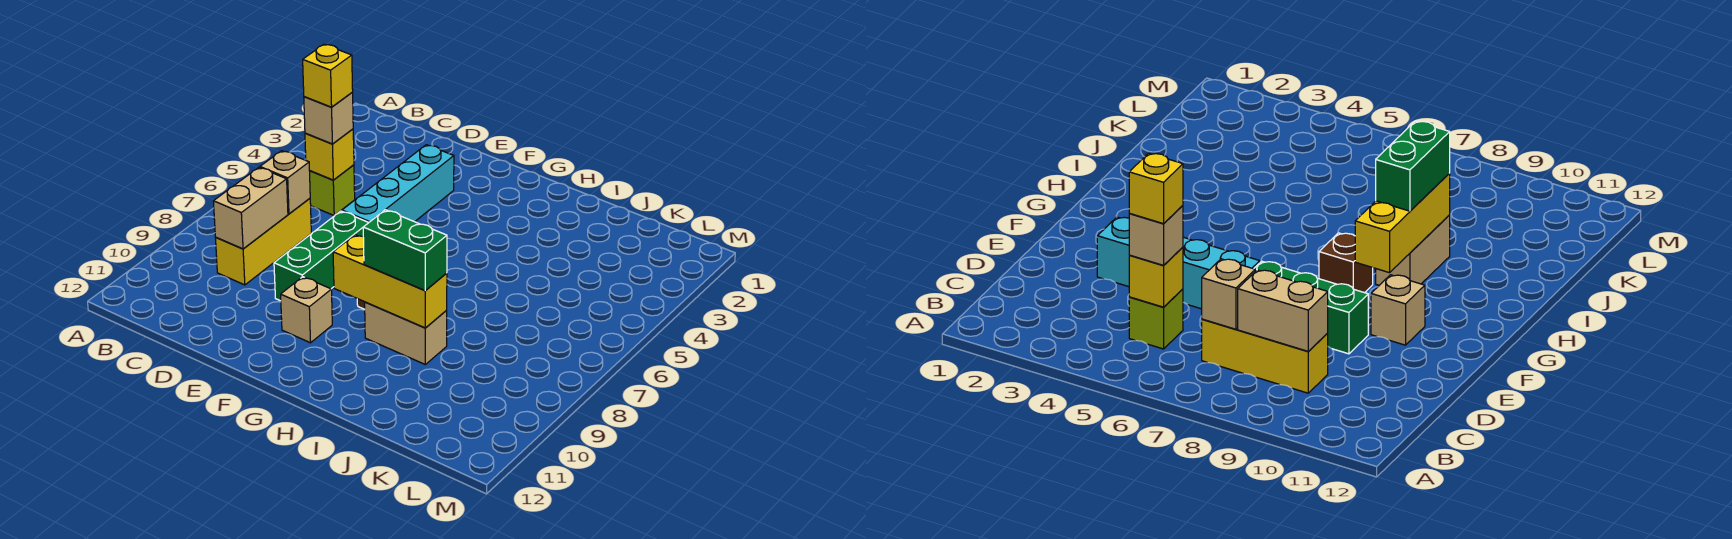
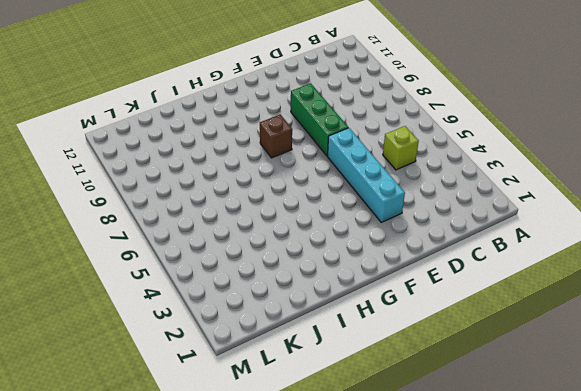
none -> yellow brick C7:C9 level 1
none -> tan brick F10 level 1
none -> tan brick H9:I9 level 1

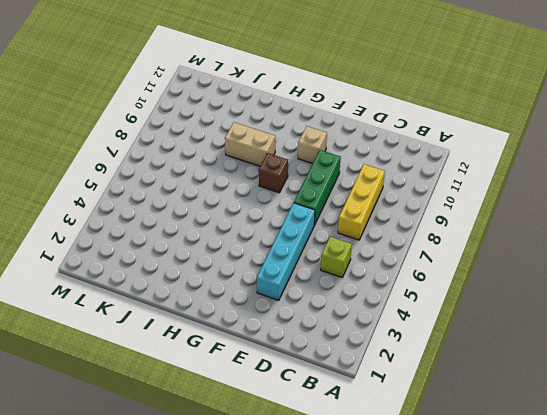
none -> yellow brick C5 level 2
none -> tan brick C7 level 2
none -> tan brick C8:C9 level 2

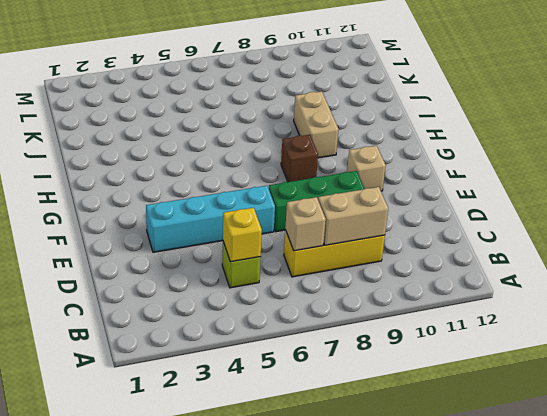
none -> yellow brick G9:I9 level 2
none -> tan brick C5 level 3
none -> green brick H9:I9 level 3

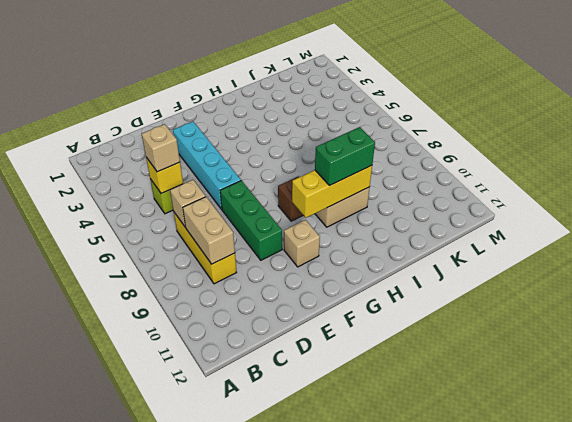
none -> yellow brick C5 level 4

